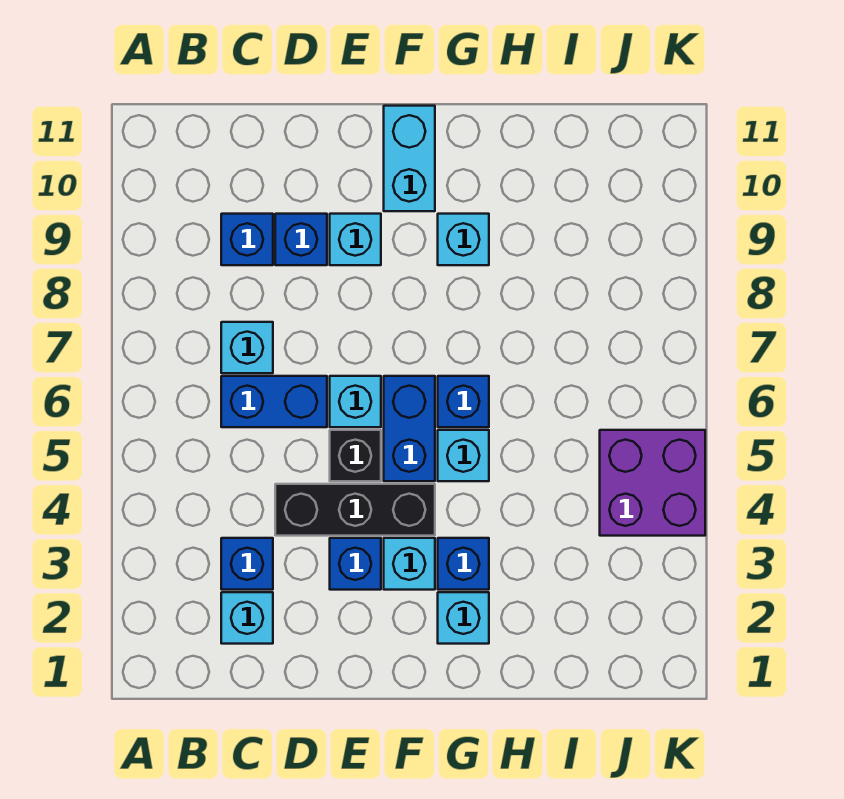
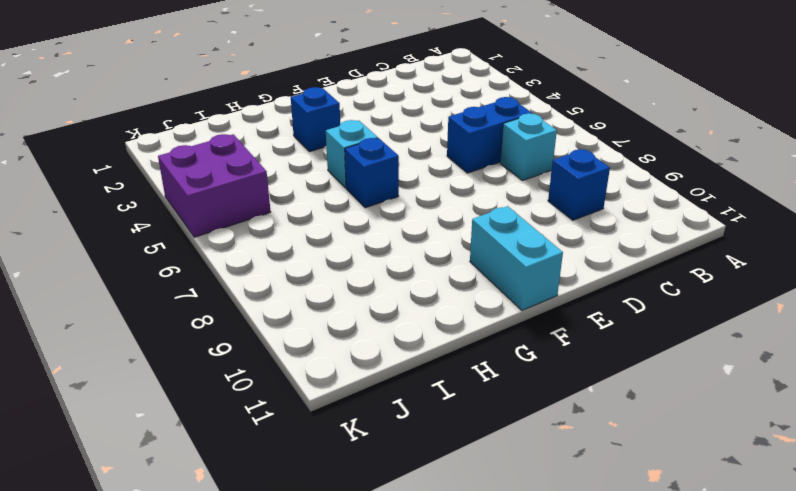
none -> cyan brick C2 level 1
none -> blue brick C3 level 1
none -> black brick D4:F4 level 1

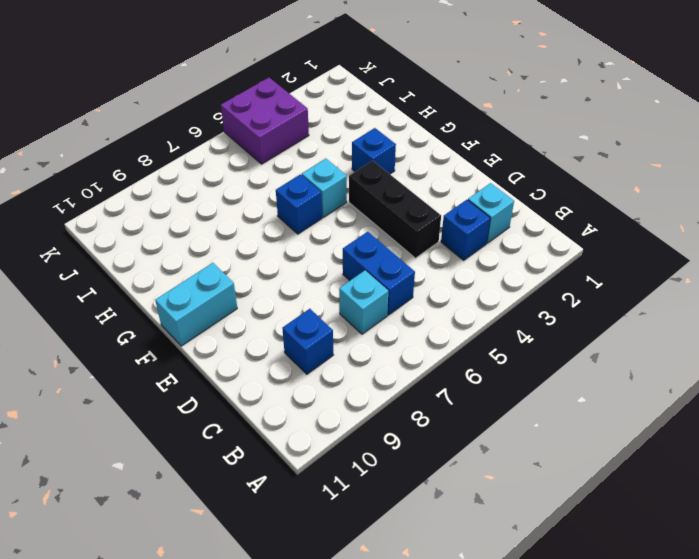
none -> blue brick D9 level 1
none -> blue brick E3 level 1
none -> black brick E5 level 1

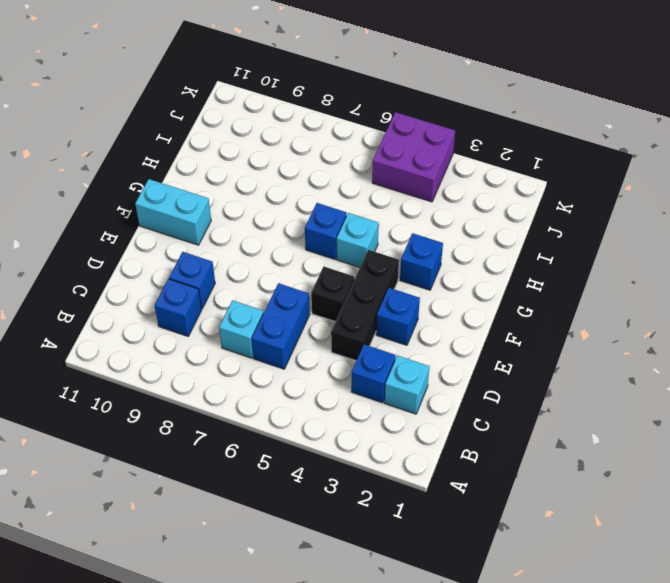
none -> cyan brick E6 level 1
none -> cyan brick E9 level 1
none -> cyan brick F3 level 1

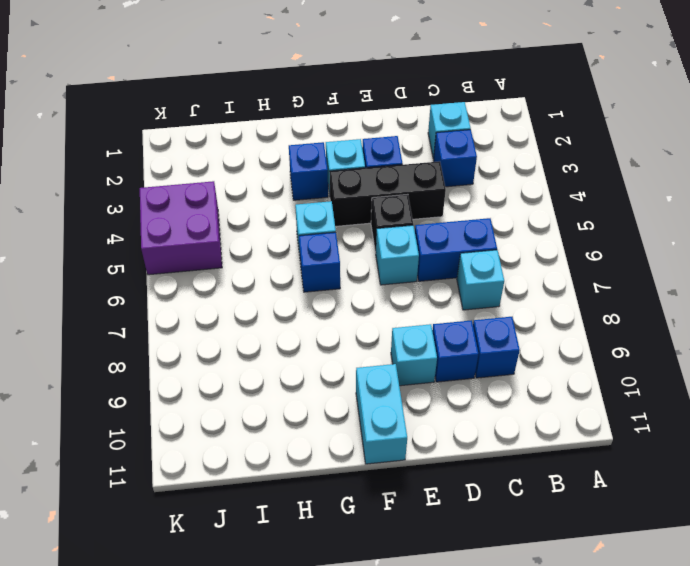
none -> blue brick F5:F6 level 1
none -> cyan brick G2 level 1
none -> cyan brick G9 level 1

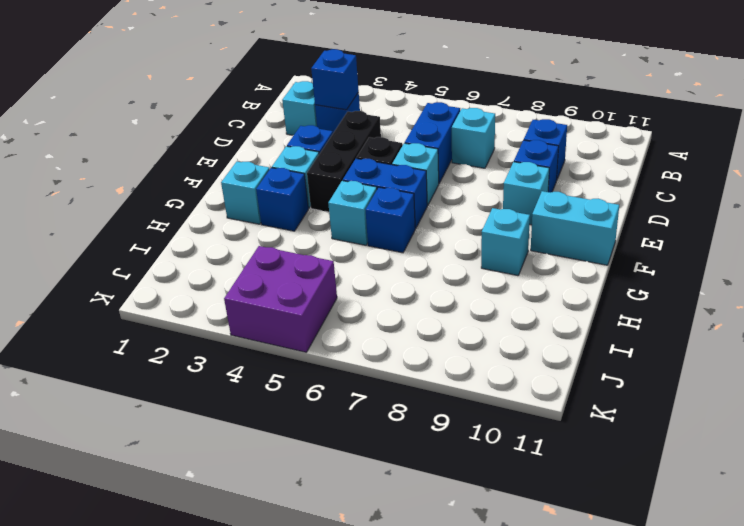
blue brick C3 level 2 -> none

